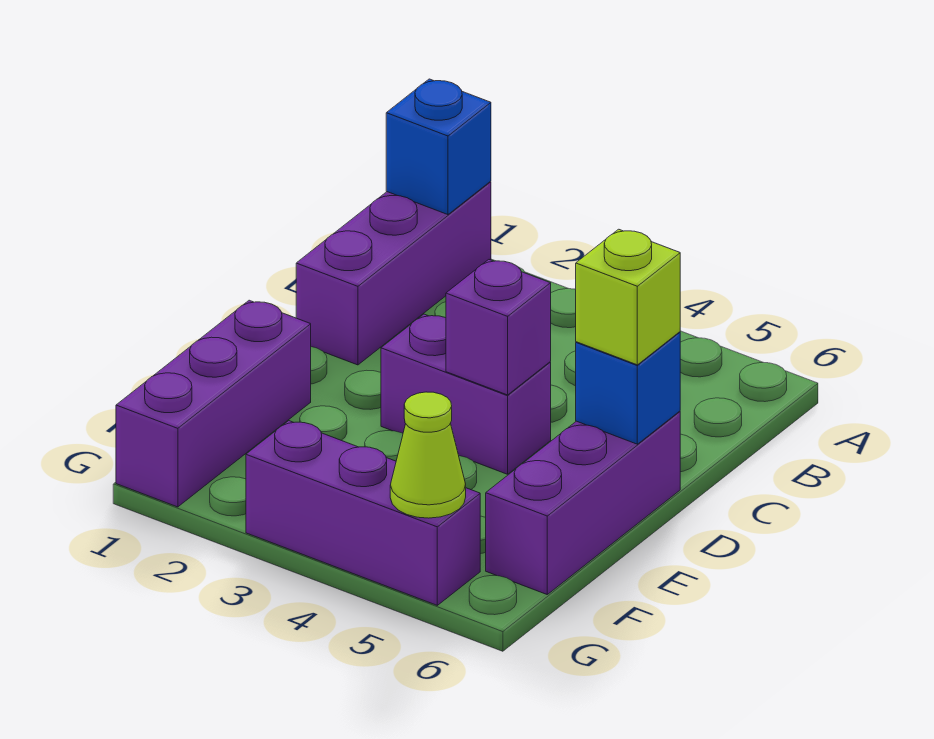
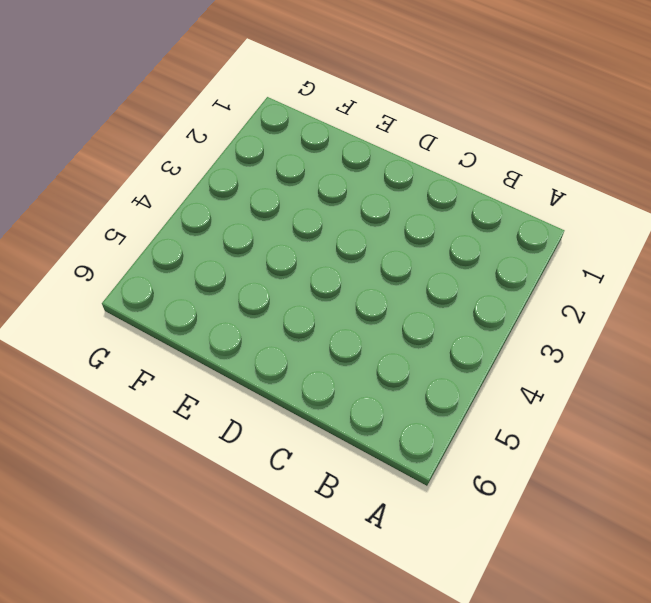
none -> purple brick A1:C1 level 1
none -> purple brick D3:D4 level 1

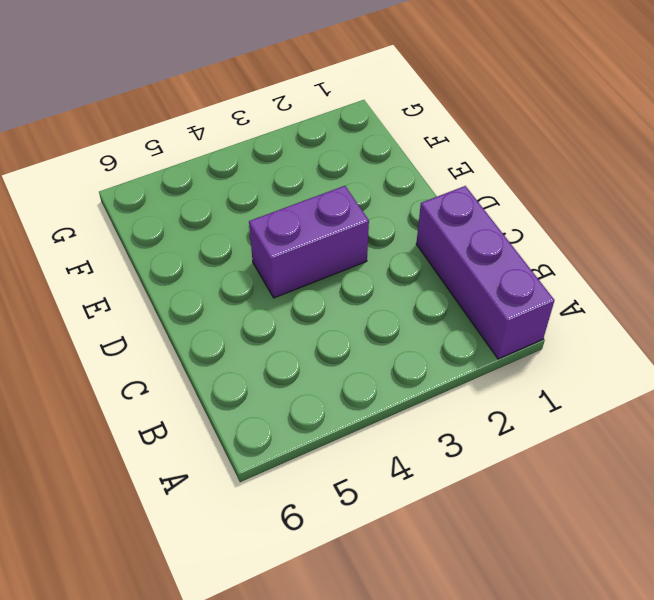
none -> purple brick D6:F6 level 1
none -> purple brick E1:G1 level 1

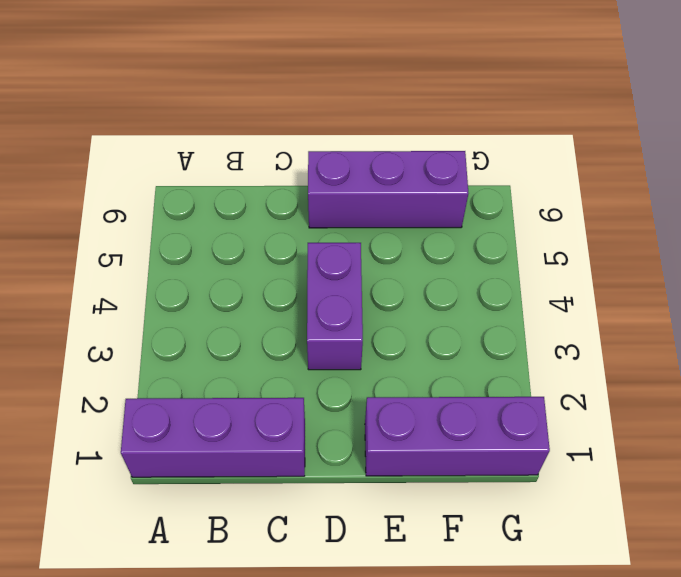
none -> purple brick G3:G5 level 1
none -> blue brick A1 level 2

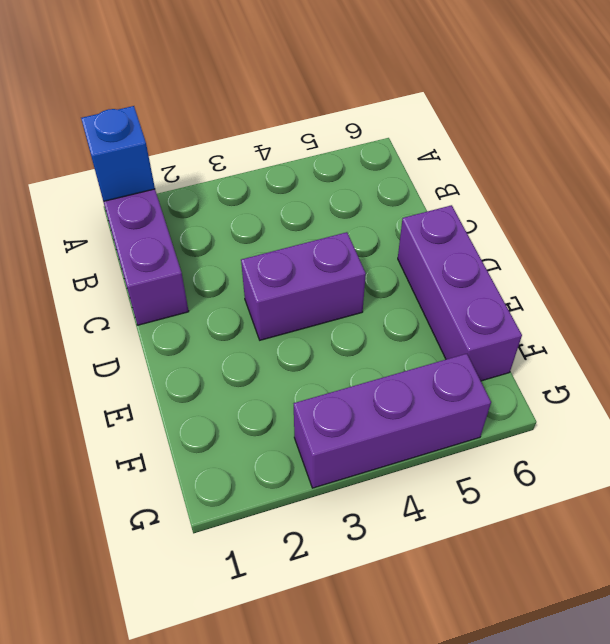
none -> purple brick E1:G1 level 1
none -> purple brick D4 level 2

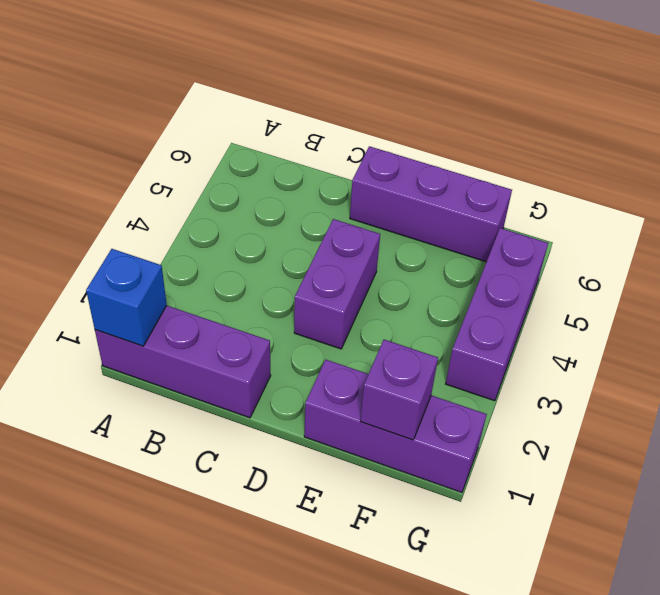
purple brick F1 level 2 -> purple brick D4 level 2
none -> blue brick D6 level 2
none -> lime cone G5 level 2

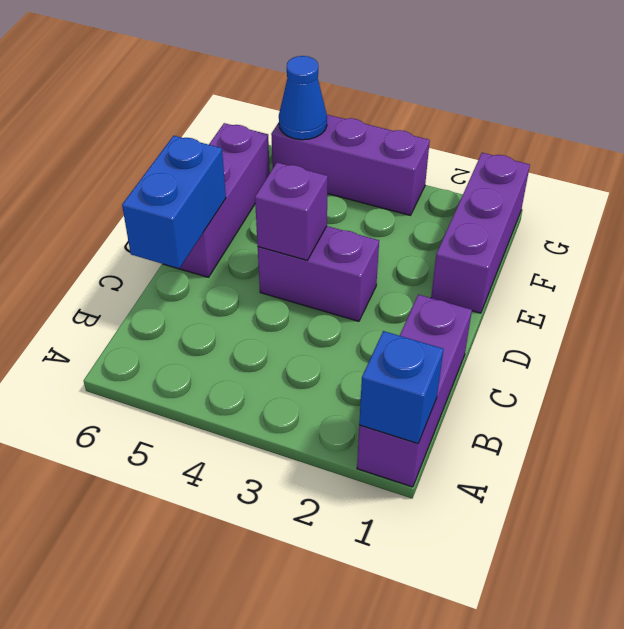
blue brick C6:D6 level 2 -> blue brick D6 level 2
blue cone G5 level 2 -> lime cone G5 level 2
none -> lime brick D6 level 3

